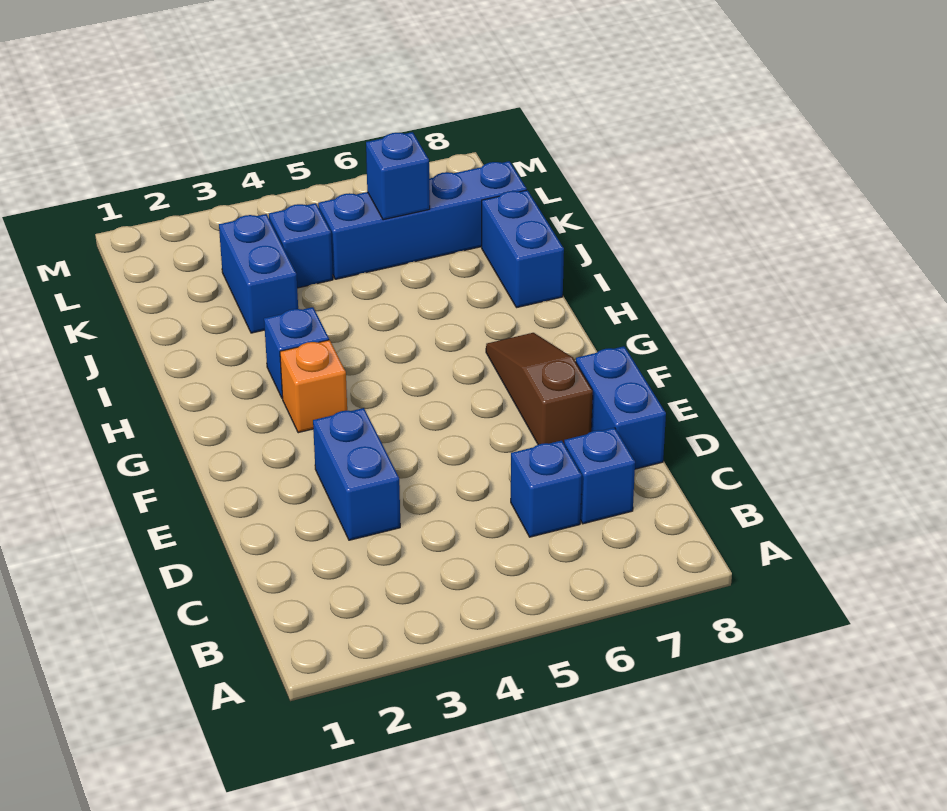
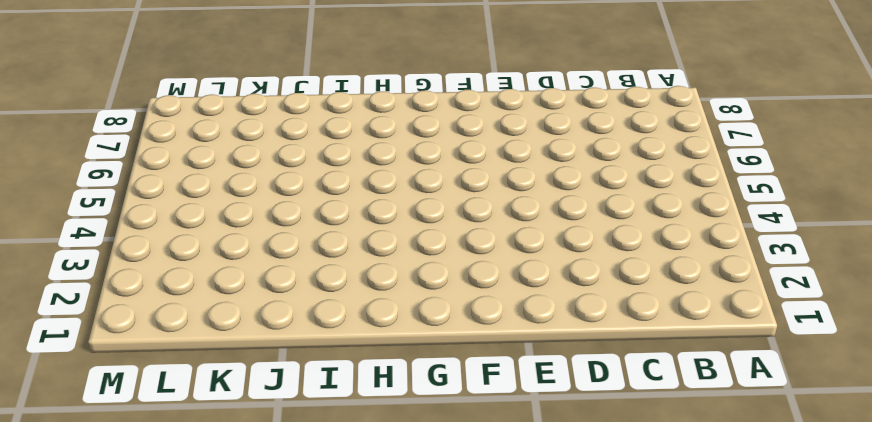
none -> blue brick C6 level 1
none -> blue brick C7 level 1
none -> blue brick D3:E3 level 1

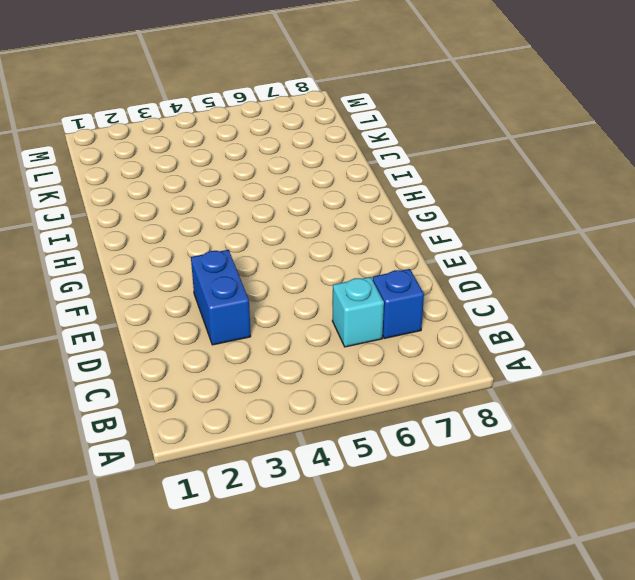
cyan brick C6 level 1 -> blue brick C6 level 1
none -> blue brick D8:E8 level 1
none -> brown slope E7:G7 level 1 top E
none -> orange brick G3 level 1

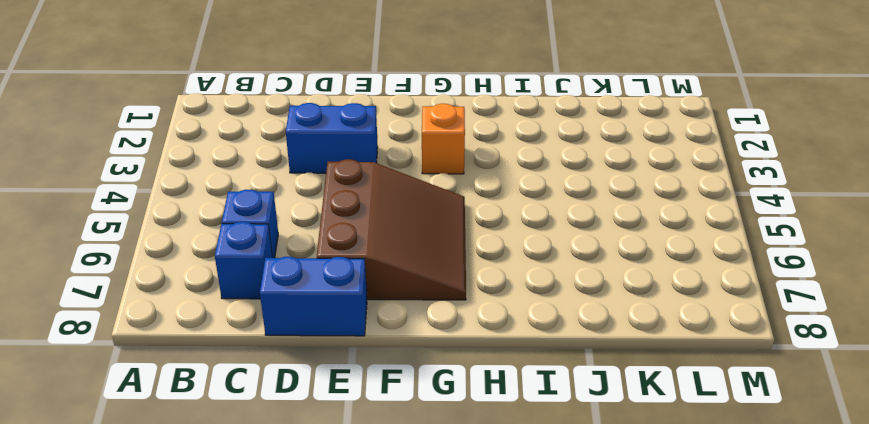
brown slope E5:G7 level 1 top E -> brown slope E7:G7 level 1 top E
none -> blue brick H3 level 1
none -> blue brick I8:J8 level 1
none -> blue brick J3:K3 level 1

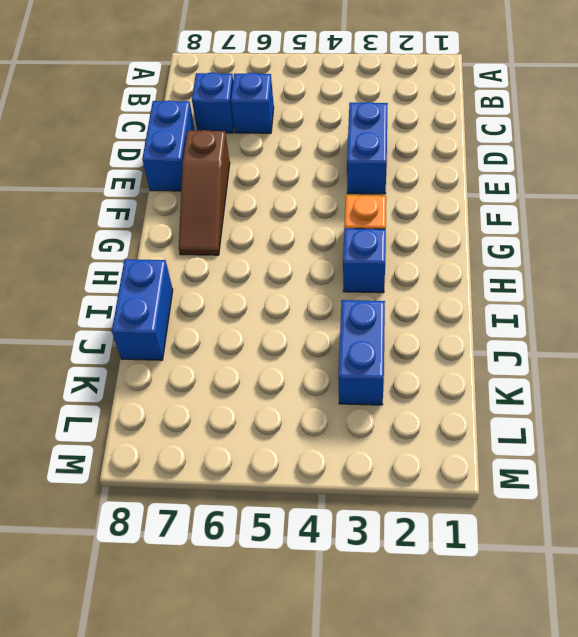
none -> blue brick K4 level 1
none -> blue brick K5:K8 level 1
none -> blue brick K6 level 2

